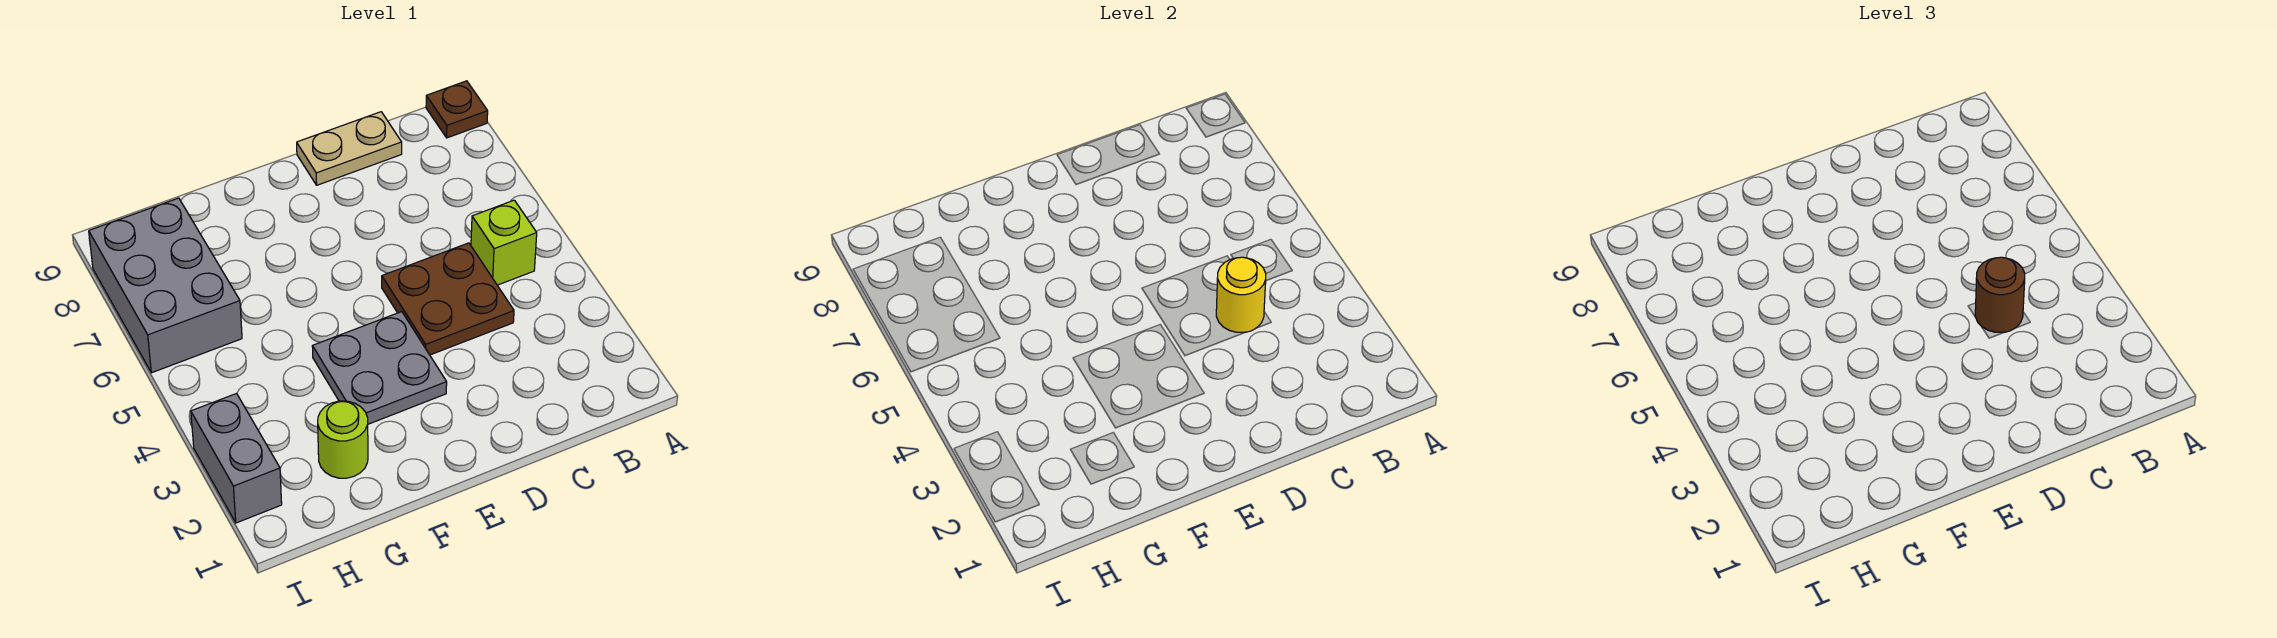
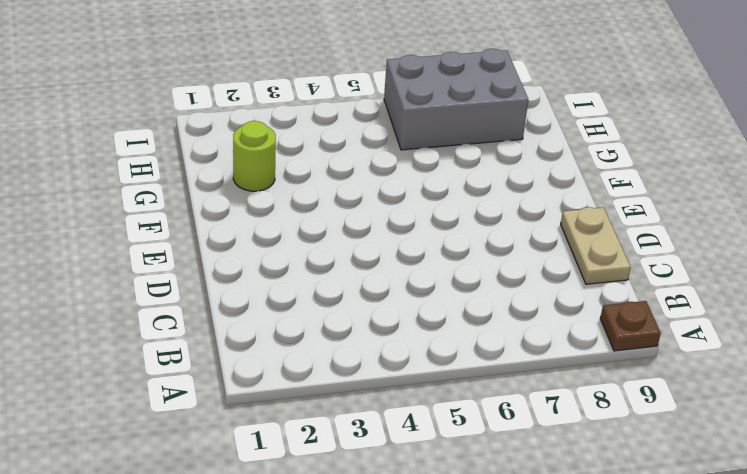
none -> lime brick B5 level 1
none -> brown plate C4:D5 level 1

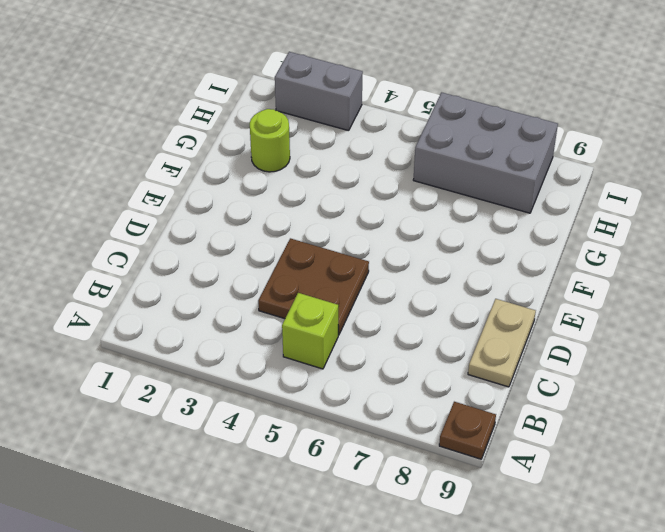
none -> grey plate E3:F4 level 1
none -> yellow round brick C4 level 2

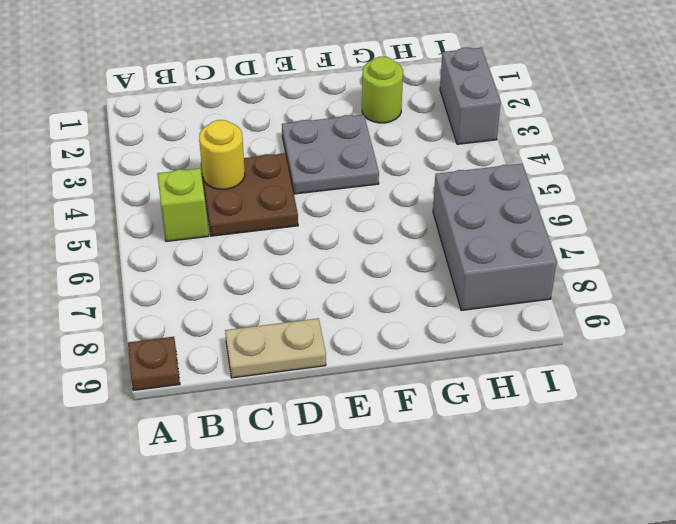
none -> brown round brick C4 level 3

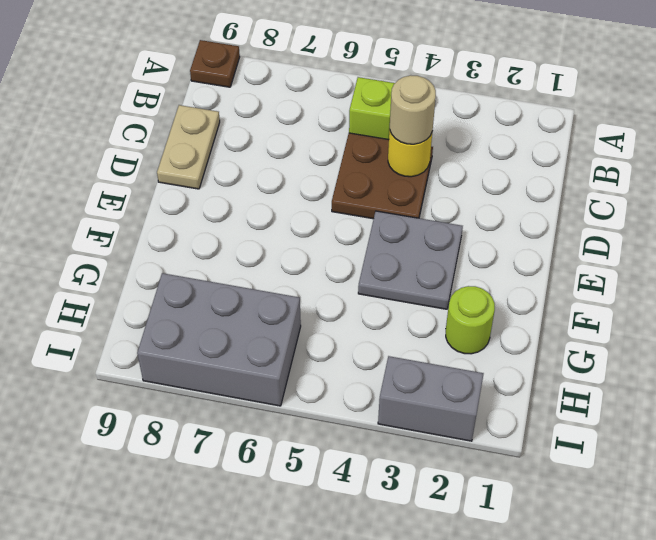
tan round brick C4 level 3 -> brown round brick C4 level 3

